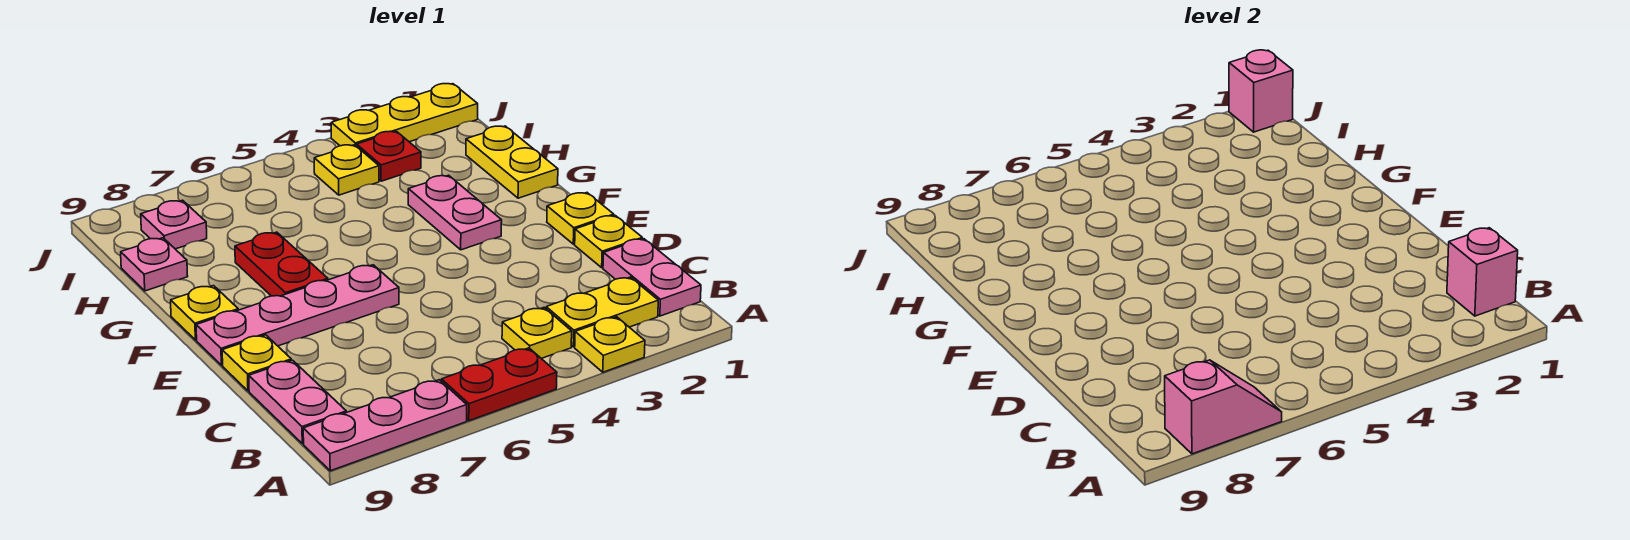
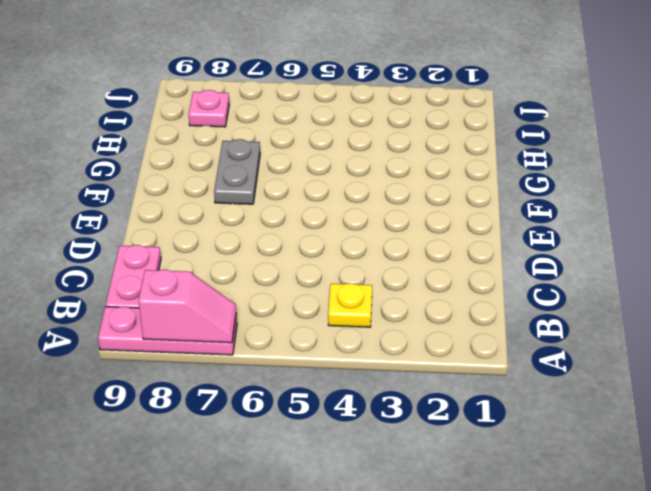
grey plate F7:G7 level 1 -> red plate F7:G7 level 1
none -> yellow plate A3 level 1
none -> red plate A5:A6 level 1
none -> pink plate B1:C1 level 1

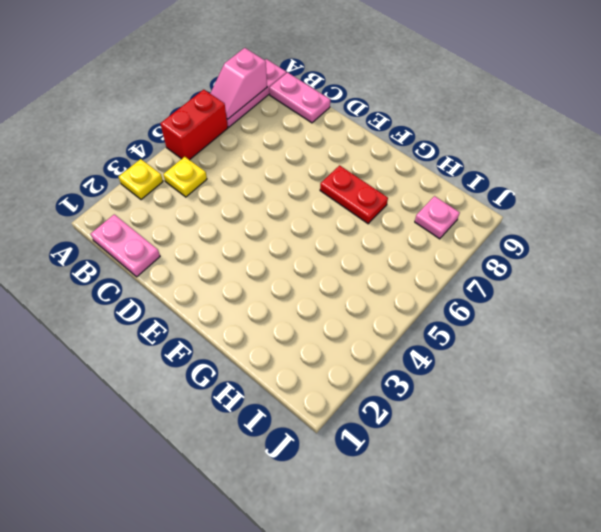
red brick A5:A6 level 1 -> red plate A5:A6 level 1
none -> yellow plate B2:B3 level 1
none -> yellow plate D1 level 1
none -> yellow plate D9 level 1

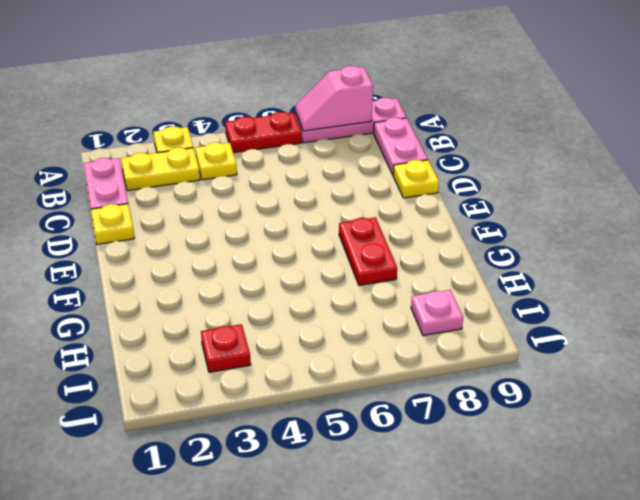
none -> yellow plate E1 level 1
none -> pink plate E6:E9 level 1
none -> pink plate F3:G3 level 1

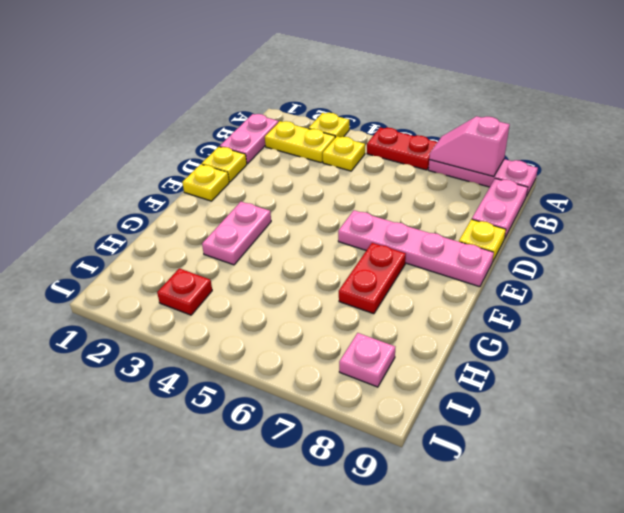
none -> yellow plate F9 level 1
none -> yellow plate G1:H1 level 1
none -> pink plate H9 level 1

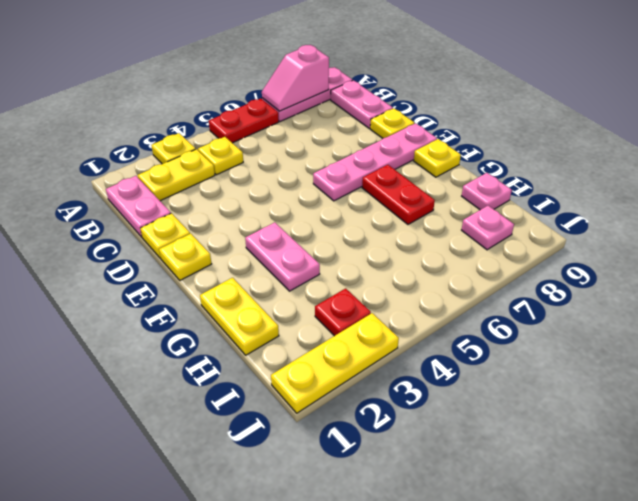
none -> yellow plate I4 level 1
none -> pink brick B1 level 2
none -> pink brick J1 level 2

